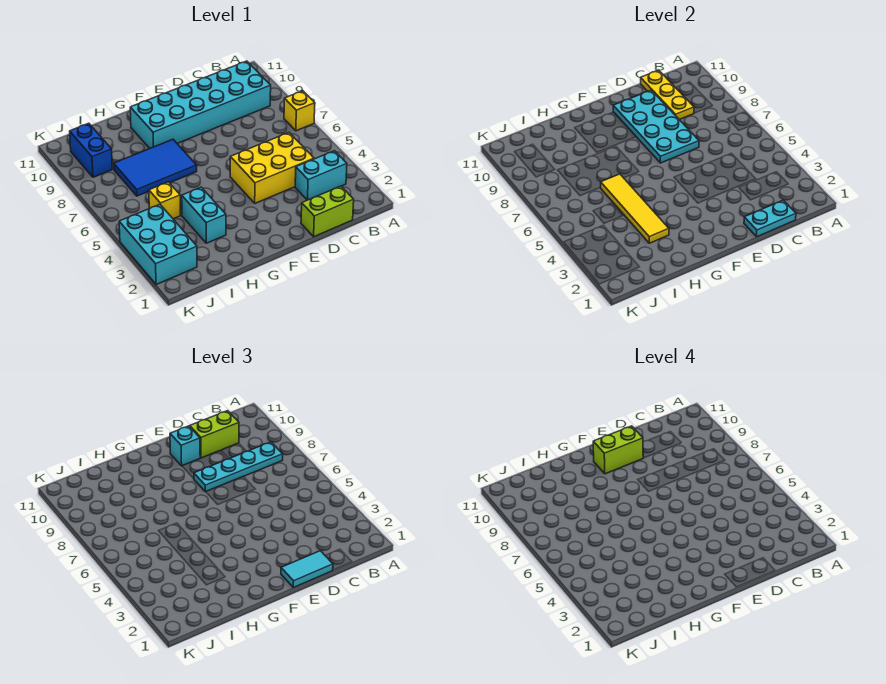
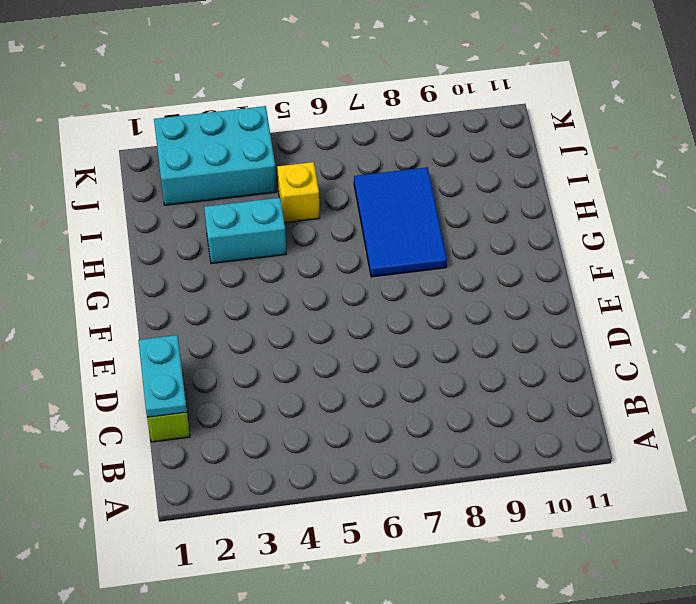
none -> yellow brick A7 level 1
none -> cyan brick B3:C3 level 1
none -> cyan brick B9:G10 level 1

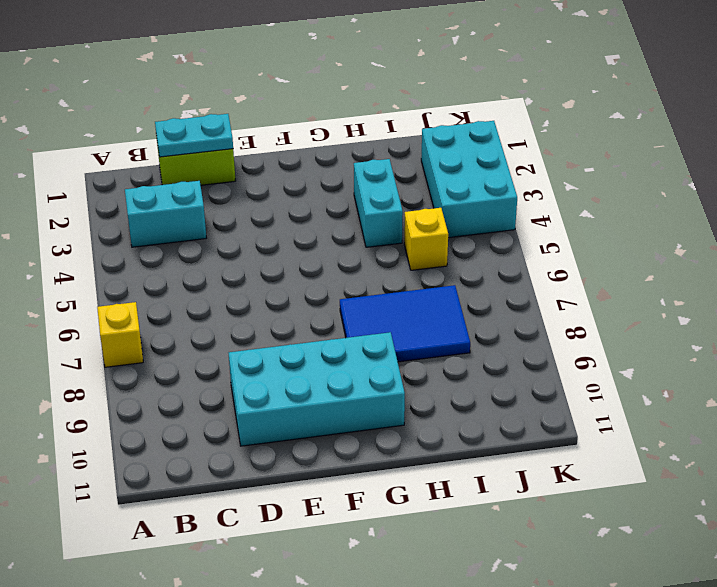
cyan brick D9:G10 level 1 -> cyan brick B9:G10 level 1
none -> yellow brick C4:E5 level 1
none -> blue brick J9:J10 level 1
none -> yellow plate C9:C11 level 2

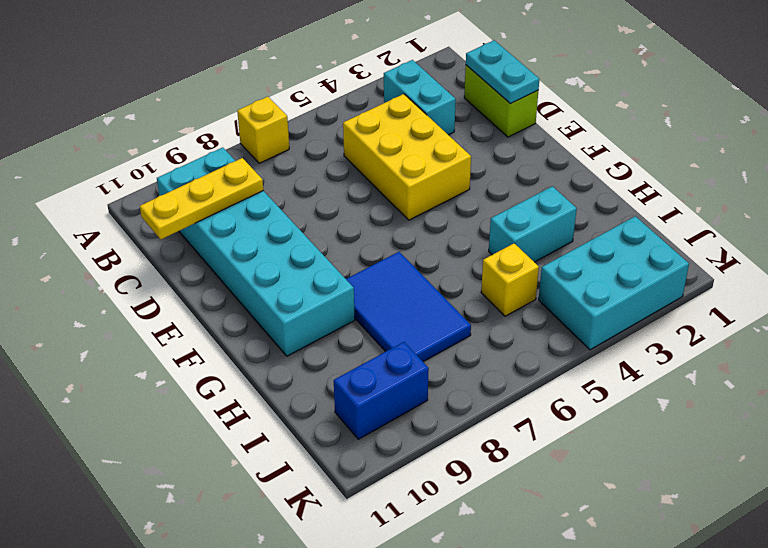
none -> cyan plate D7:E10 level 2
none -> yellow tile H3:H6 level 2
none -> cyan plate B8:E8 level 3

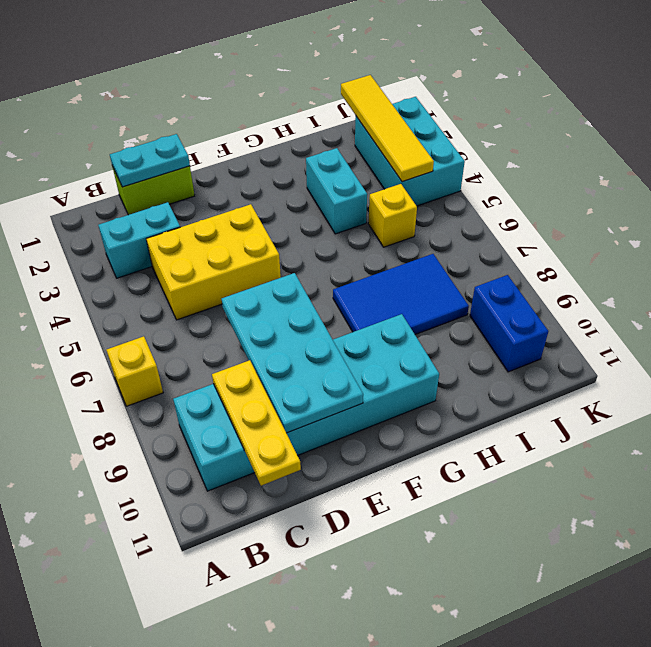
yellow tile J1:J4 level 2 -> yellow tile H3:H6 level 2
none -> cyan plate B8:E8 level 3
none -> lime brick C10:D10 level 3
none -> cyan tile D1:E1 level 3

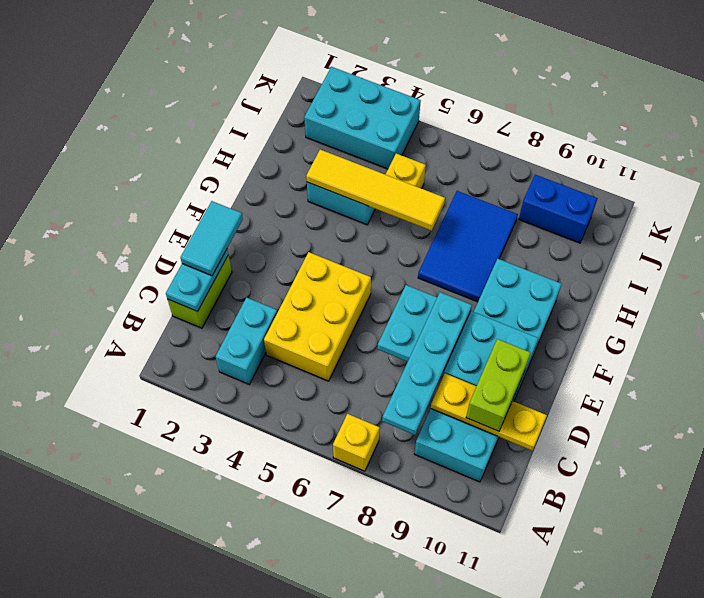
none -> cyan brick E10 level 3
none -> lime brick E10:F10 level 4

